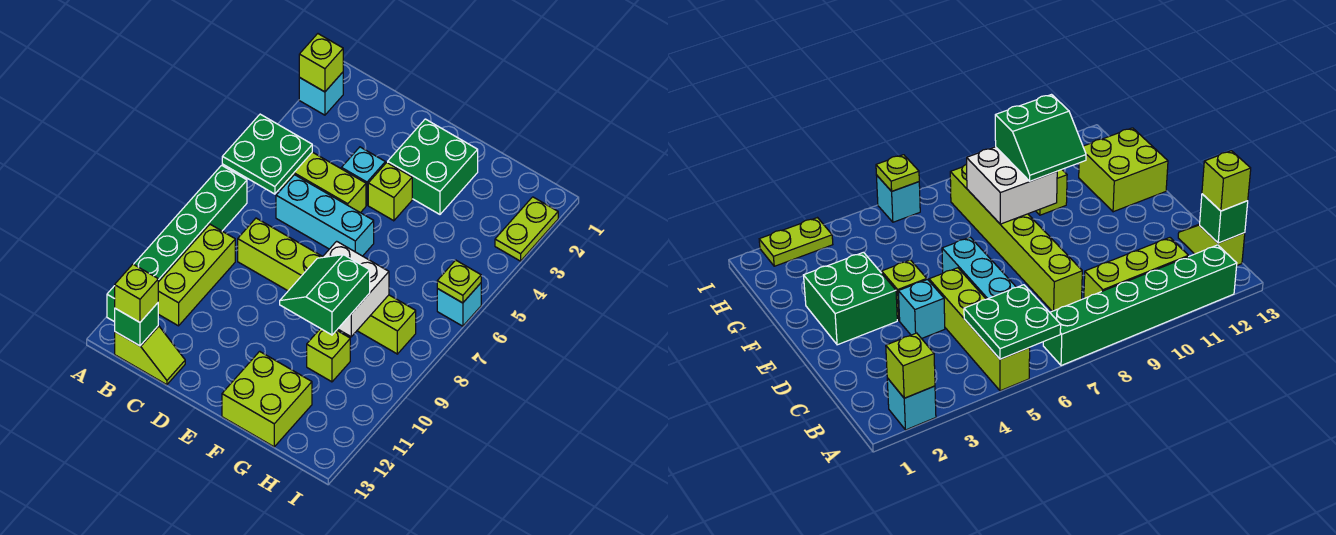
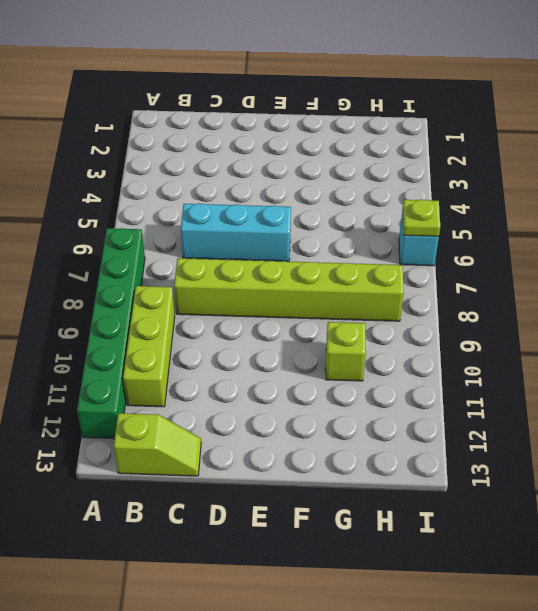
none -> cyan brick A2 level 1
none -> lime brick A5:D5 level 1
none -> cyan brick D4 level 1

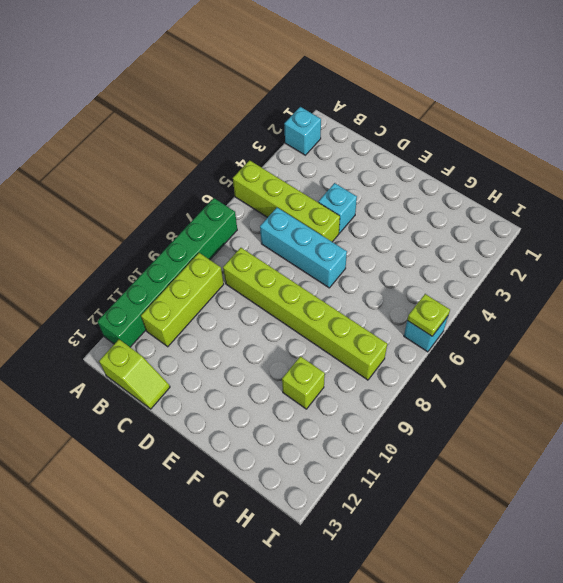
none -> green brick E2:F3 level 1
none -> lime brick E4 level 1
none -> lime brick F12:G13 level 1

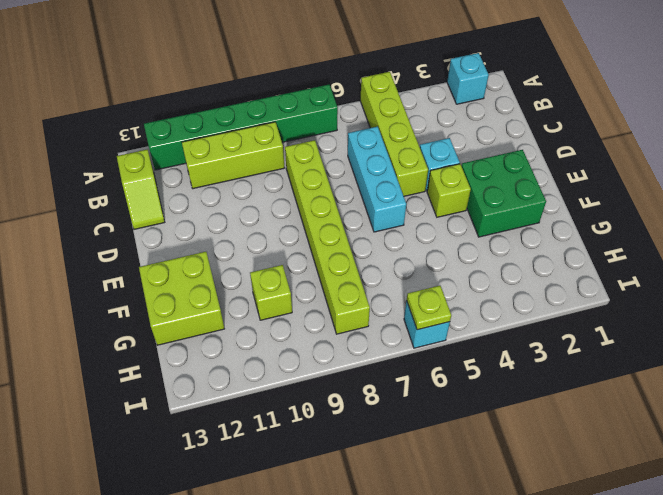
none -> lime plate I2:I3 level 1
none -> lime brick A2 level 2
none -> green plate A5:B6 level 2

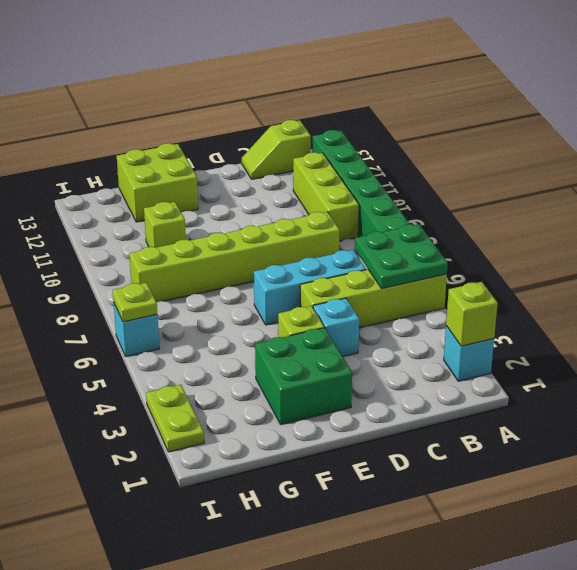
none -> green brick B13 level 2
none -> white brick F8:G9 level 2
none -> lime brick B13 level 3

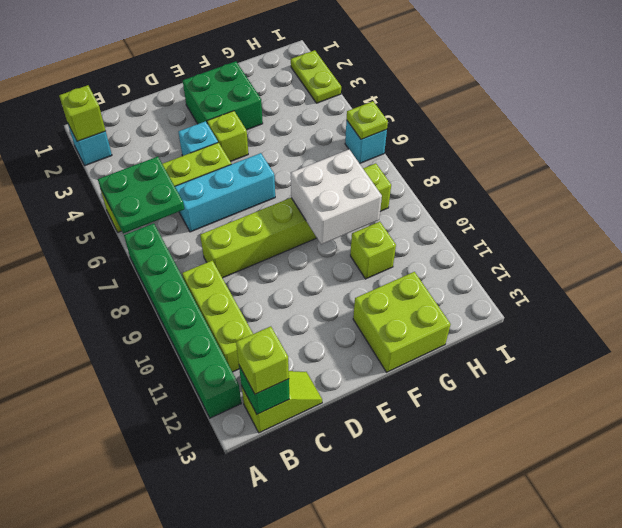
none -> green slope F9:G10 level 3 top G

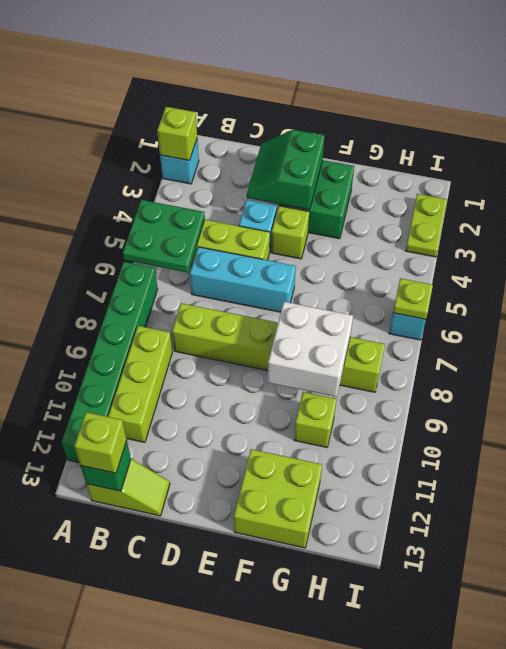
green slope D2:E3 level 2 top E -> green slope F9:G10 level 3 top G

